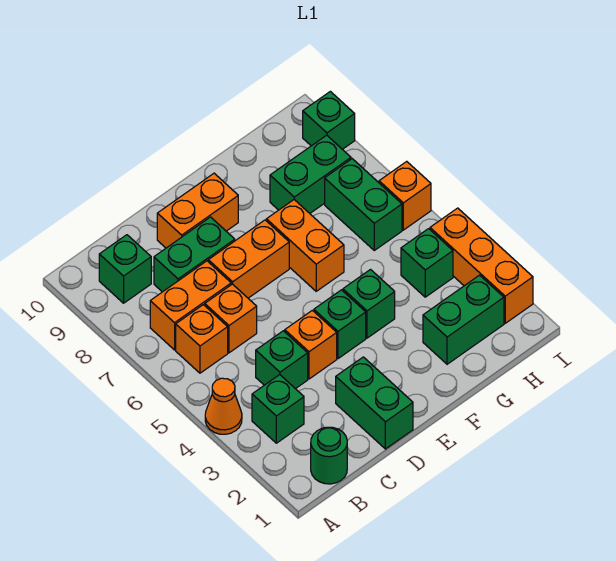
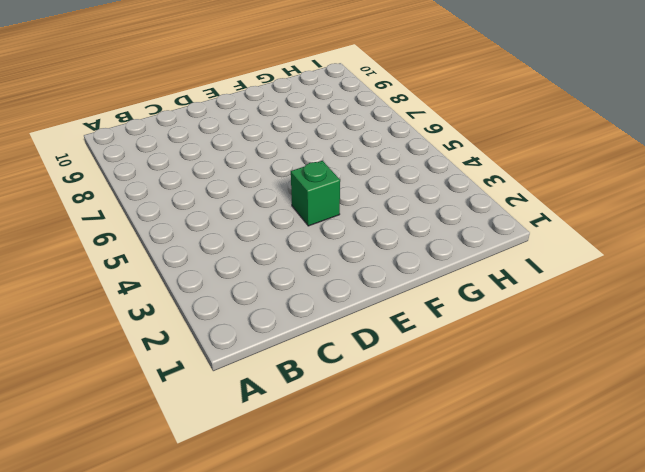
none -> orange cone A4 level 1
none -> green round brick B1 level 1
none -> green brick B3 level 1

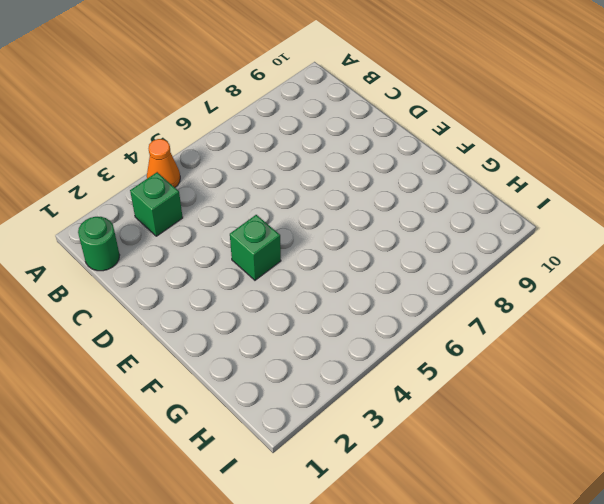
none -> orange brick B6 level 1
none -> orange brick B7:C7 level 1
none -> green brick B9 level 1

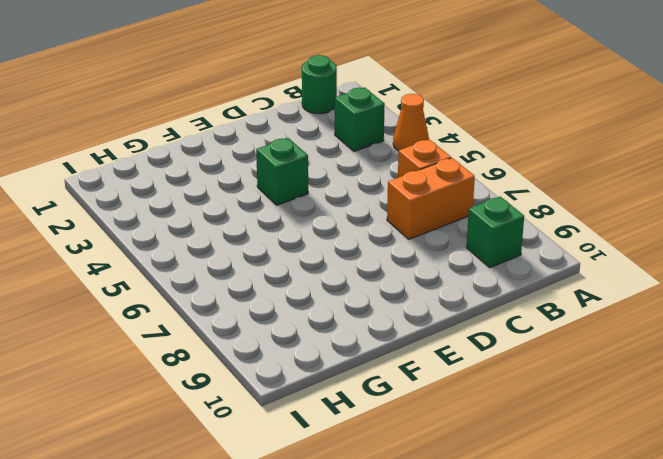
none -> green brick C4 level 1
none -> orange brick C6 level 1
none -> green brick C8:D8 level 1

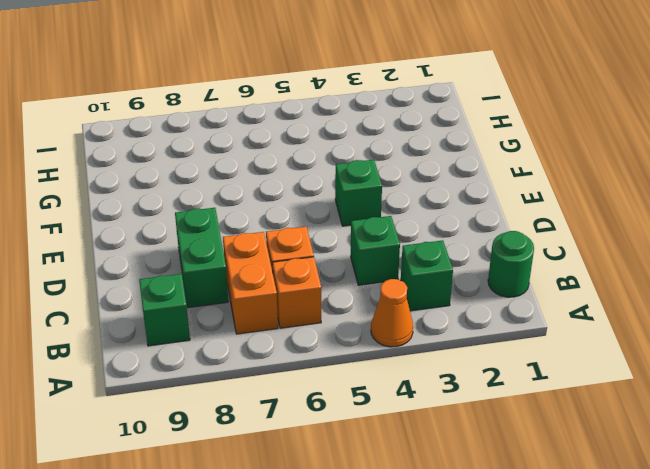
none -> green brick D1:D2 level 1
none -> orange brick D4 level 1
none -> orange brick D7:E7 level 1

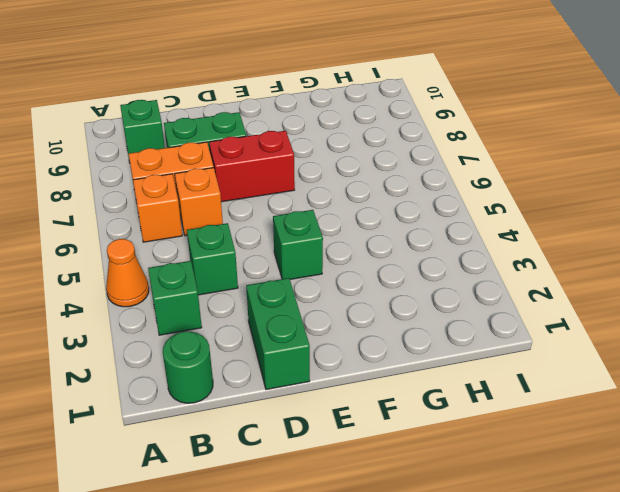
red brick D7:E7 level 1 -> orange brick D7:E7 level 1
none -> orange brick D4 level 1
none -> orange brick D9:E9 level 1
none -> green brick F4 level 1

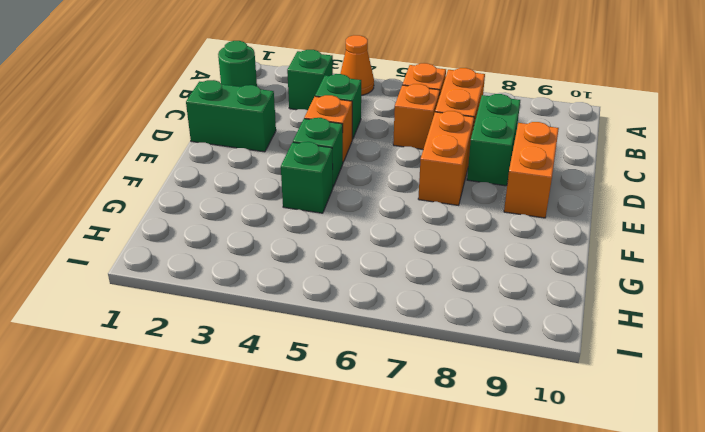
none -> green brick B9 level 1
none -> orange brick F6:F7 level 1
none -> green brick G2:H2 level 1

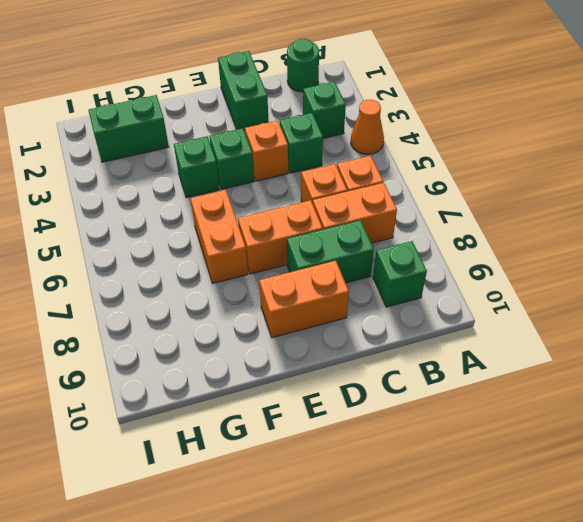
none -> green brick G8:H8 level 1
none -> green brick H4 level 1
none -> green brick H6:H7 level 1

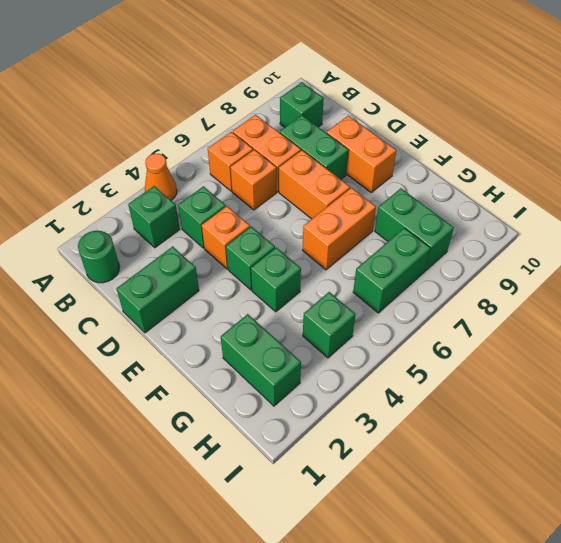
none -> orange brick I2:I4 level 1
none -> orange brick I6 level 1
none -> green brick I9 level 1

